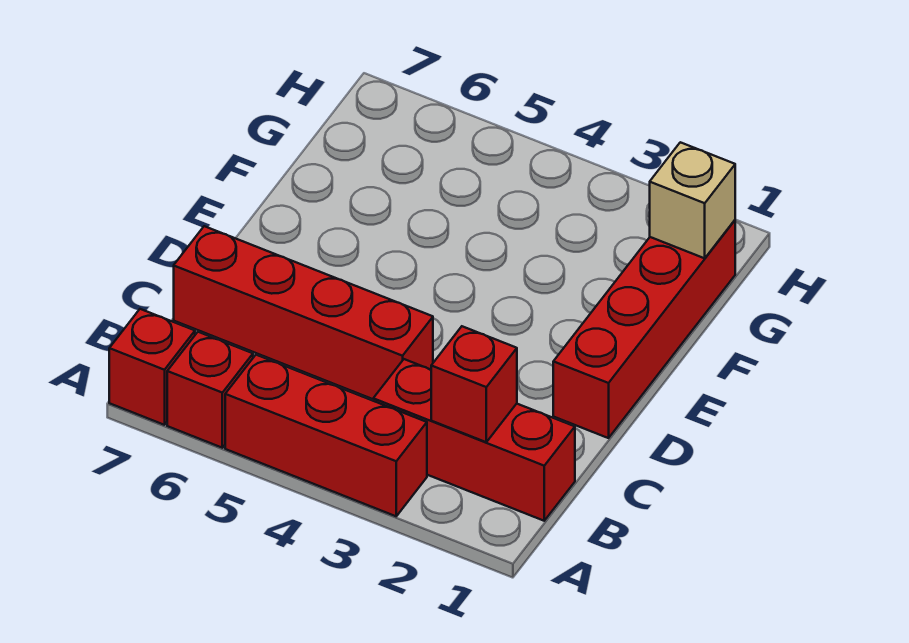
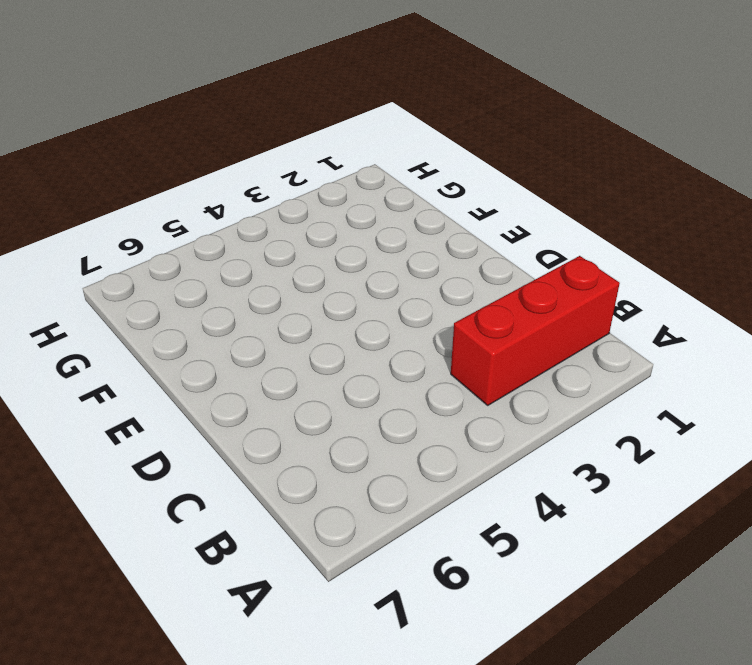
none -> red brick A3:A5 level 1
none -> red brick A6 level 1

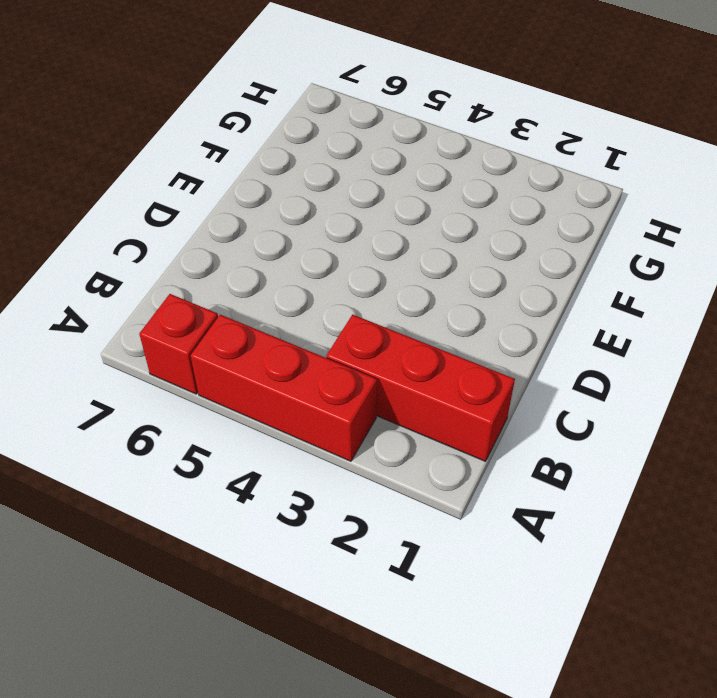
none -> red brick A7 level 1
none -> red brick C4:C7 level 1

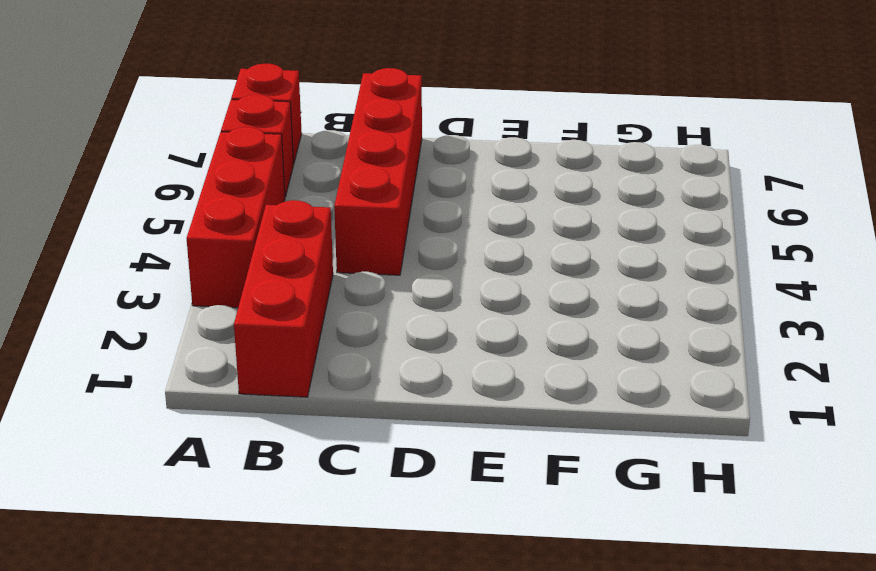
none -> red brick D1:G1 level 1
none -> red brick B2 level 2

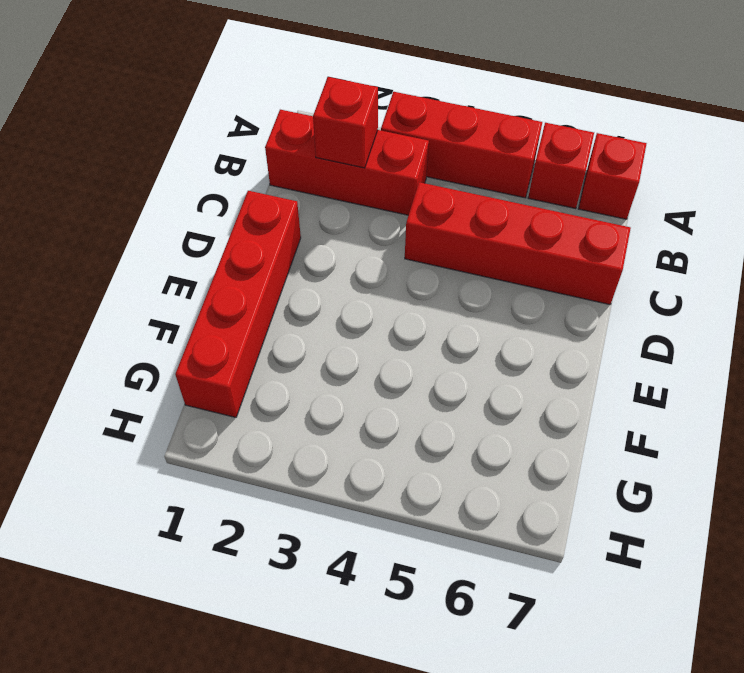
none -> tan brick G1 level 2

